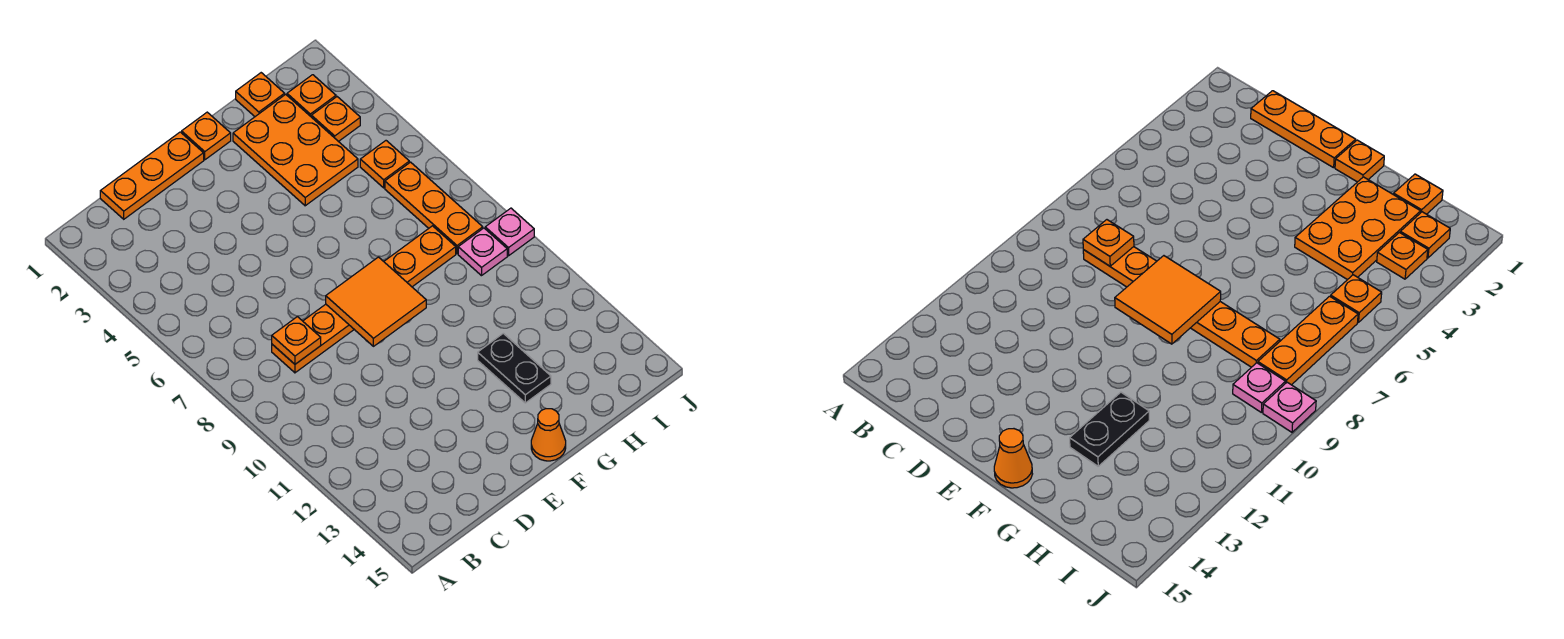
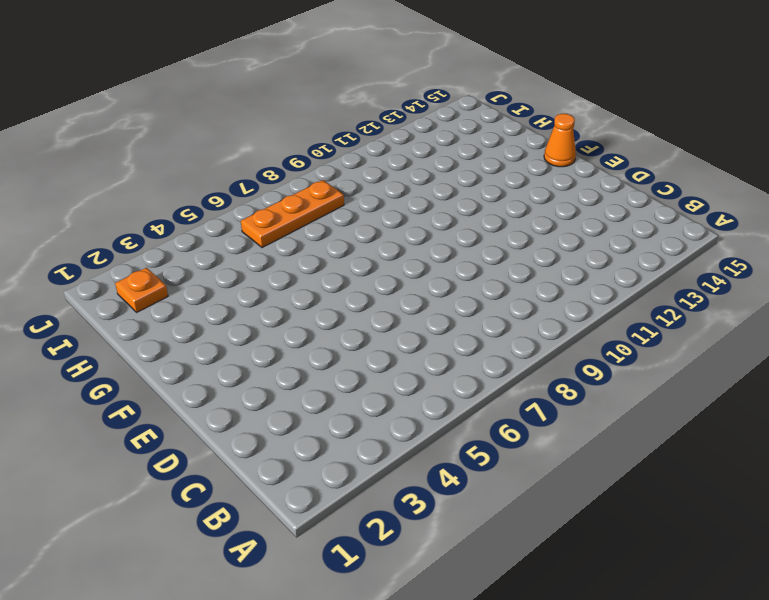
none -> orange plate C1:E1 level 1
none -> orange plate C8:H8 level 1
none -> orange plate F1 level 1

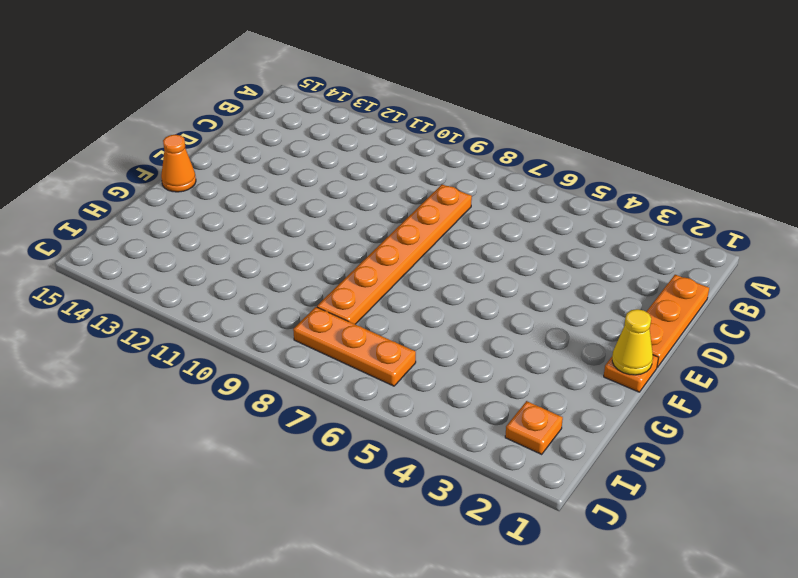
yellow cone F1 level 2 -> none
none -> orange plate G2:H4 level 1
none -> black plate G12:G13 level 1
none -> orange plate H1 level 1

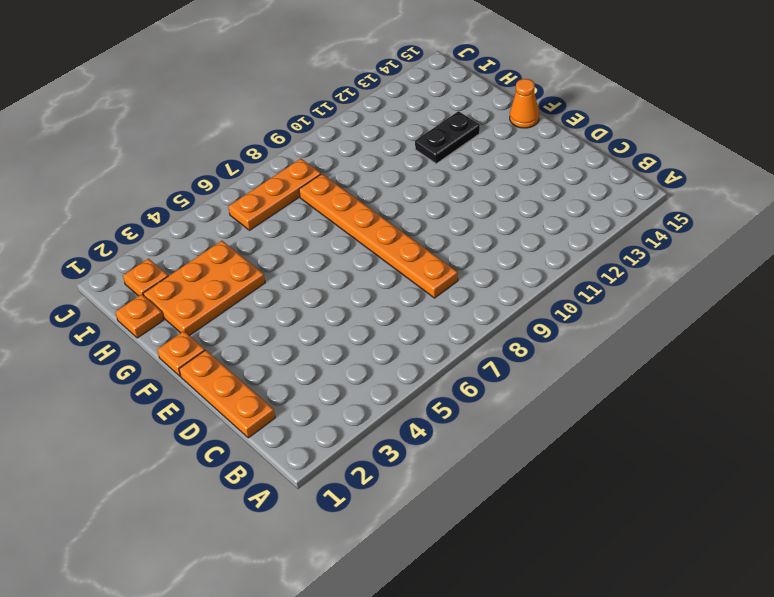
none -> orange plate I3 level 1
none -> orange plate I5 level 1
none -> pink plate I9 level 1

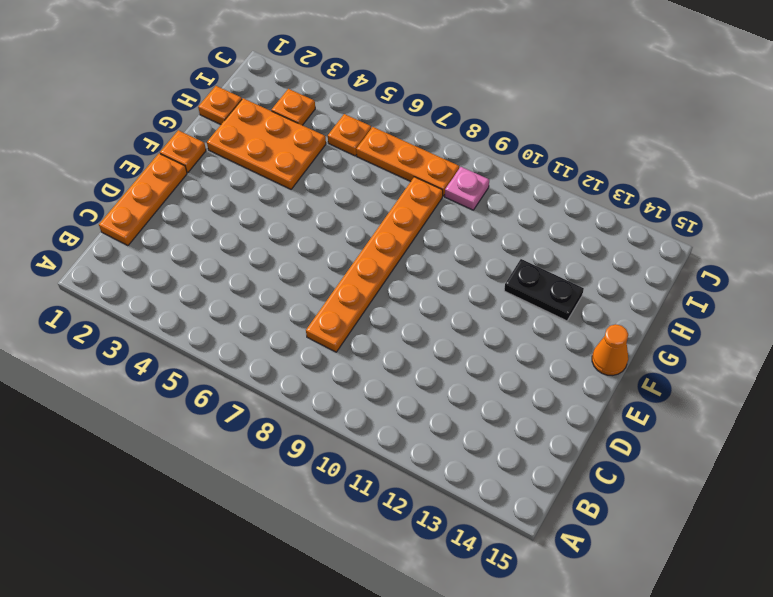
none -> orange plate I2 level 1
none -> pink plate J9 level 1
none -> orange plate C8 level 2

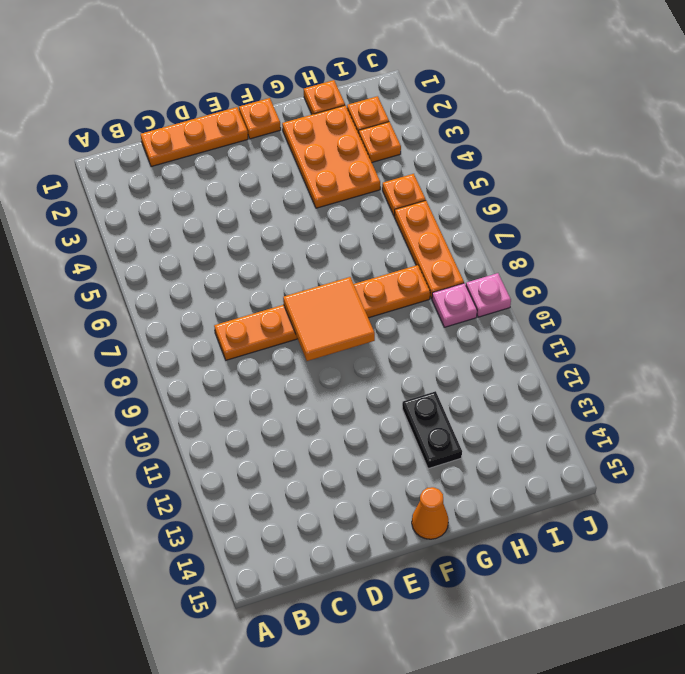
none -> orange plate C8 level 2

